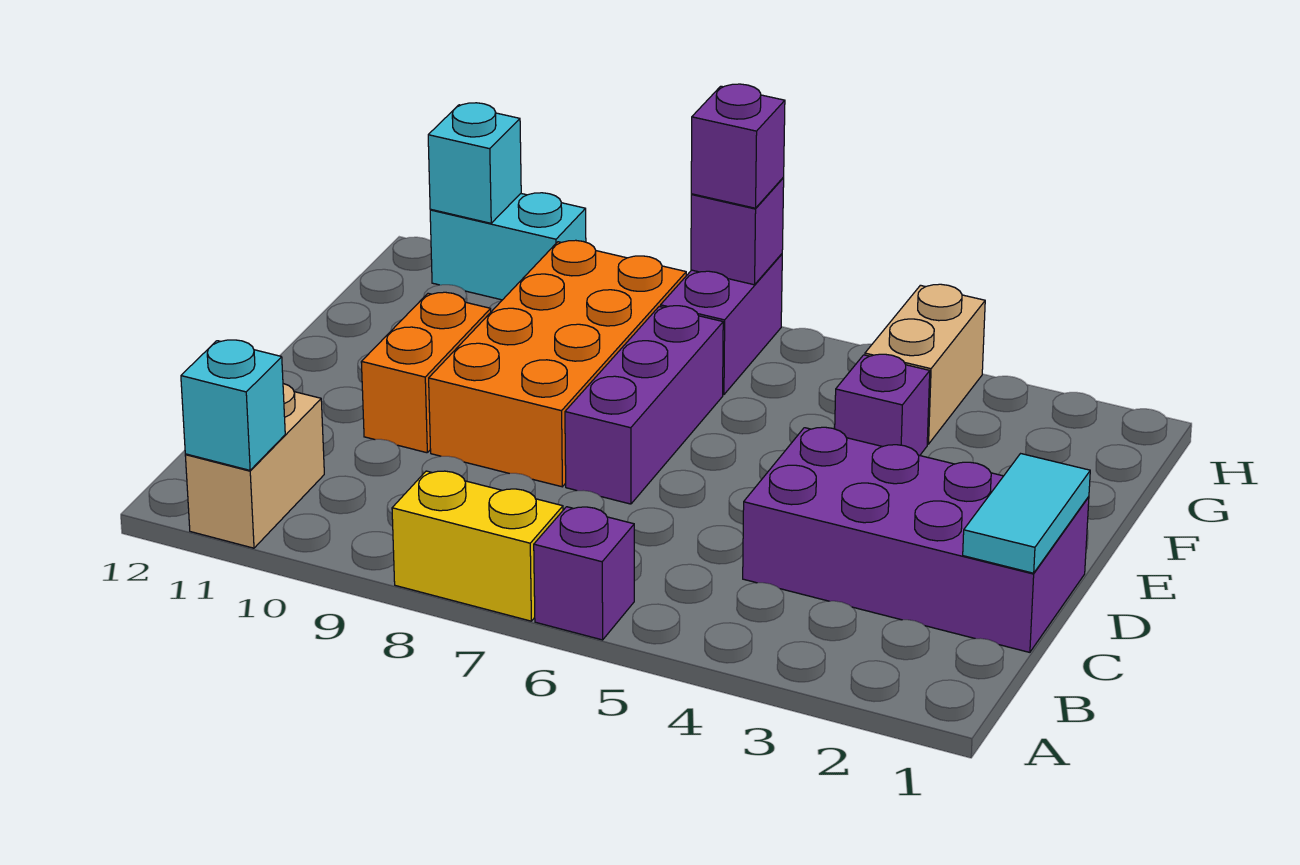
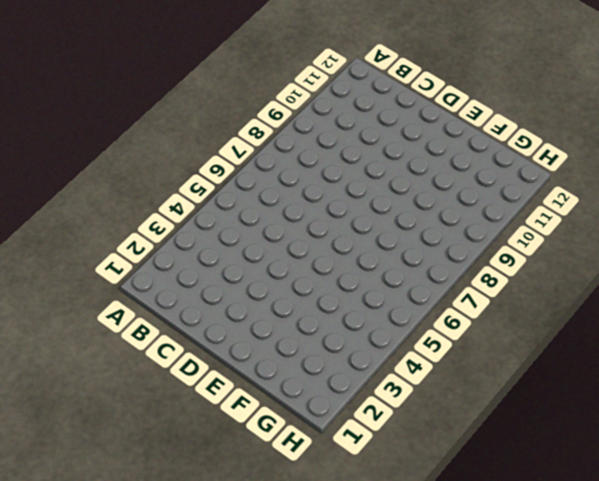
none -> purple brick A6 level 1
none -> yellow brick A7:A8 level 1
none -> tan brick A11:B11 level 1

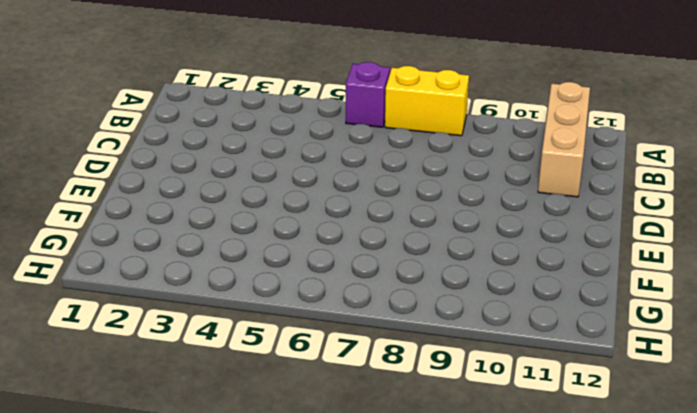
tan brick A11:C11 level 1 -> tan brick A11:B11 level 1
none -> purple brick C1:D4 level 1
none -> purple brick D7:F7 level 1
none -> orange brick D8:G9 level 1

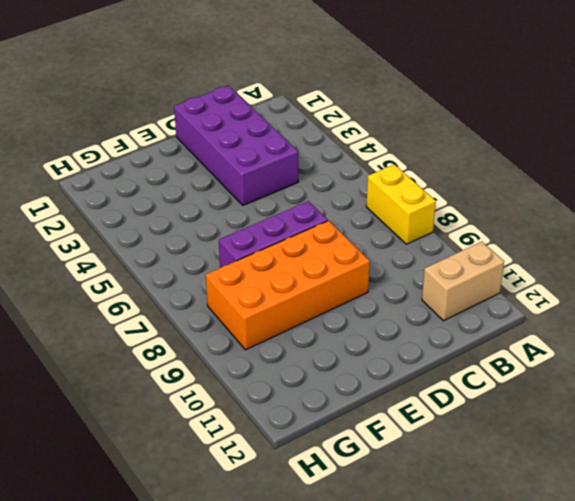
none -> purple brick A6 level 1
none -> orange brick D10:E10 level 1
none -> purple brick F4 level 1

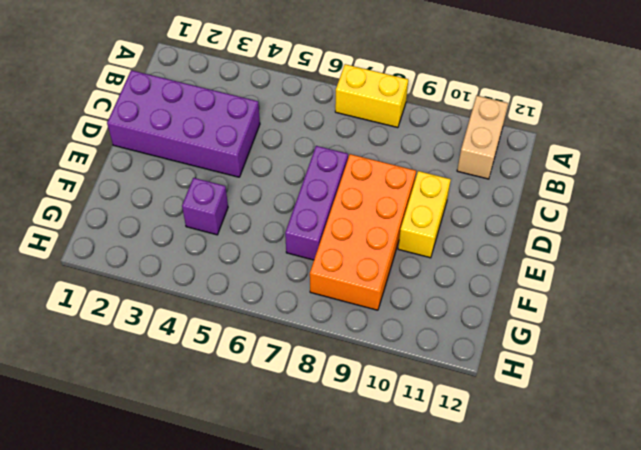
yellow brick D10:E10 level 1 -> orange brick D10:E10 level 1
none -> purple brick A6 level 1
none -> tan brick G4:H4 level 1
none -> purple brick G7:H7 level 1

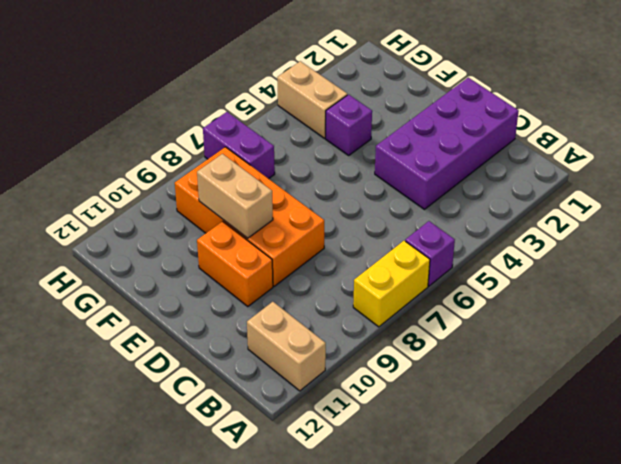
tan brick E9:F9 level 2 -> none
none -> purple brick D7:F7 level 1
none -> cyan brick H10:H11 level 1
none -> cyan brick A11 level 2

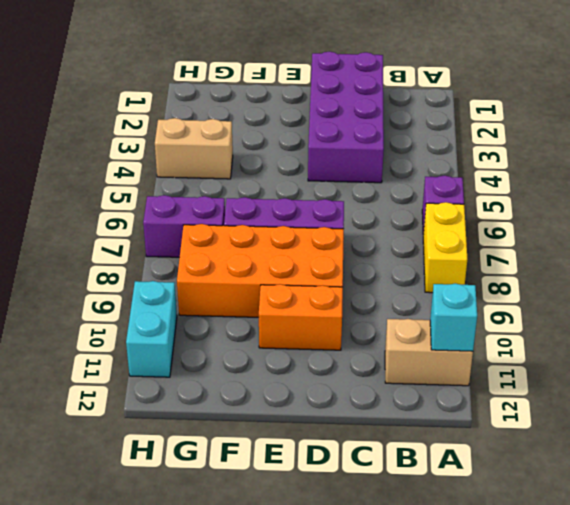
none -> purple brick F4 level 1
none -> cyan tile C1:D1 level 2
none -> purple brick H7 level 2

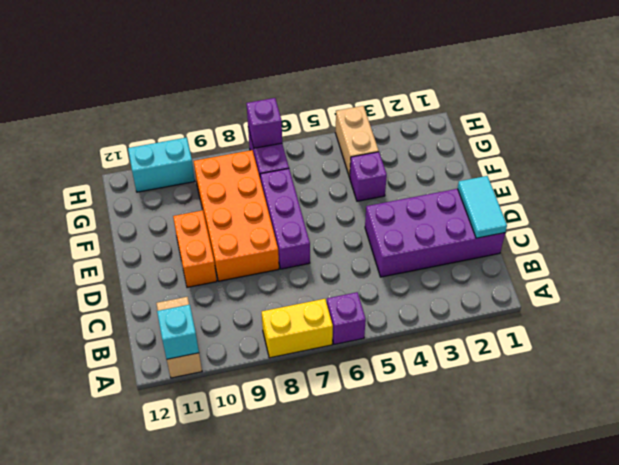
none -> cyan brick H11 level 2
none -> purple brick H7 level 3

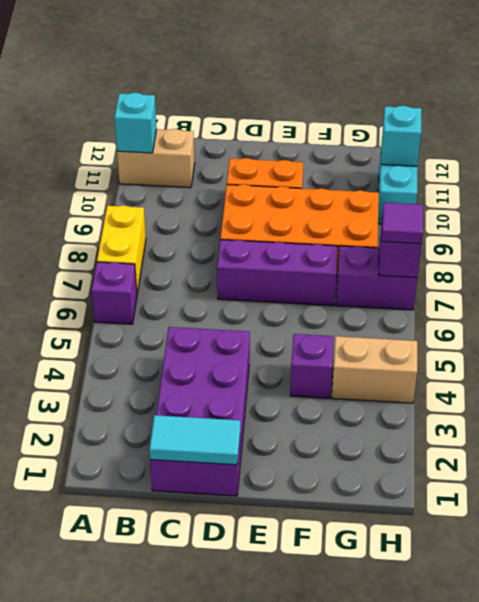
purple tile H7 level 3 -> purple brick H7 level 3

